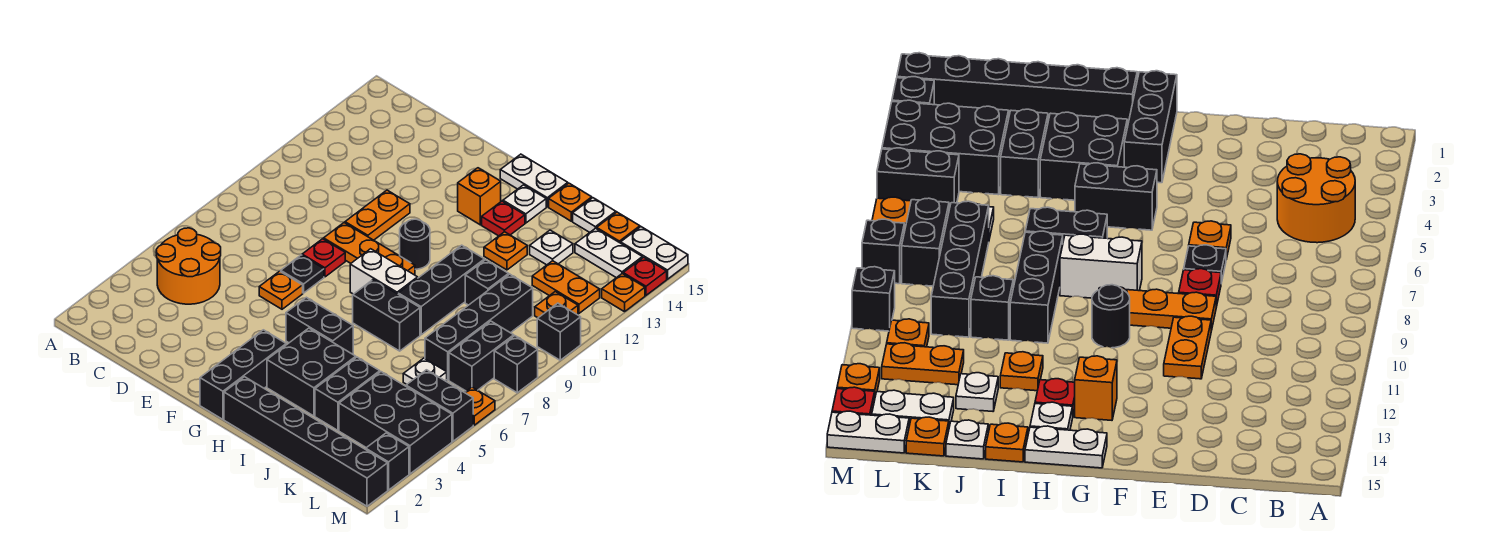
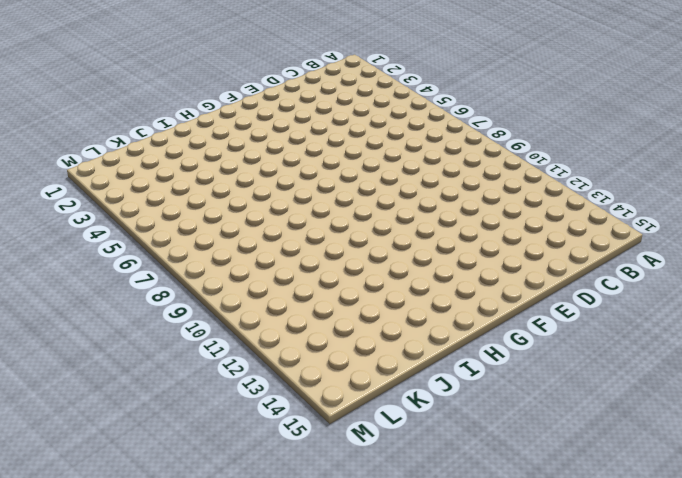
none -> orange round brick B4:C5 level 1
none -> orange plate E6 level 1
none -> black plate E7 level 1
none -> red plate E8 level 1

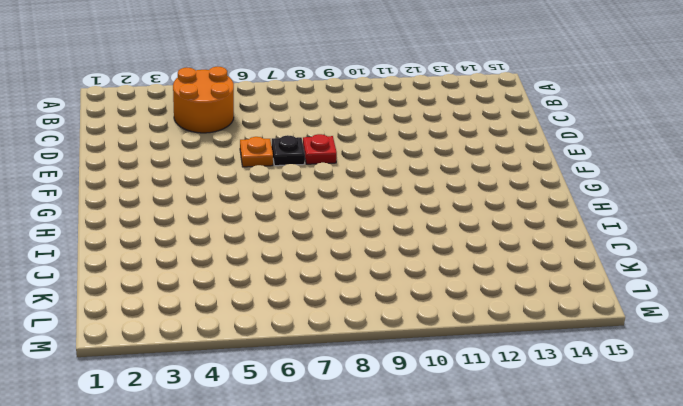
none -> orange plate E9:G9 level 1
none -> orange plate E10:E11 level 1
none -> black brick G1:G3 level 1
none -> black brick G5:H5 level 1

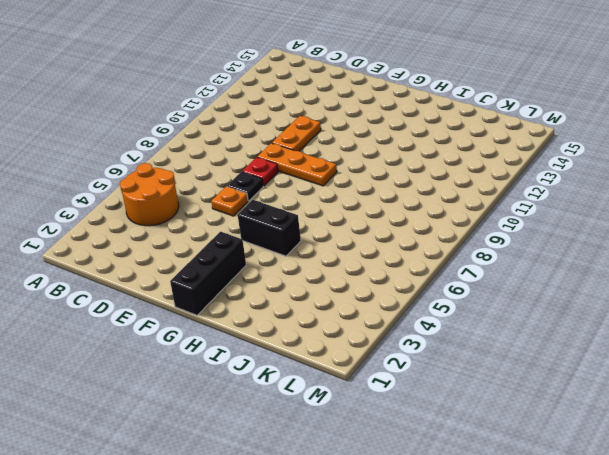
none -> white brick G8:H8 level 1
none -> black round brick G10 level 1
none -> orange brick G13 level 1
none -> white plate G15:H15 level 1

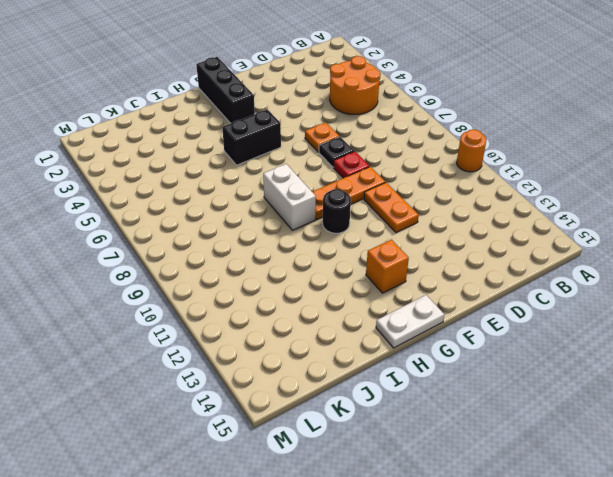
orange round brick A10 level 1 -> none
white brick H8:H9 level 1 -> white brick G8:H8 level 1
none -> black brick H1:M1 level 1
none -> black brick H3:I4 level 1
none -> black brick H7:I7 level 1
none -> red plate H13 level 1

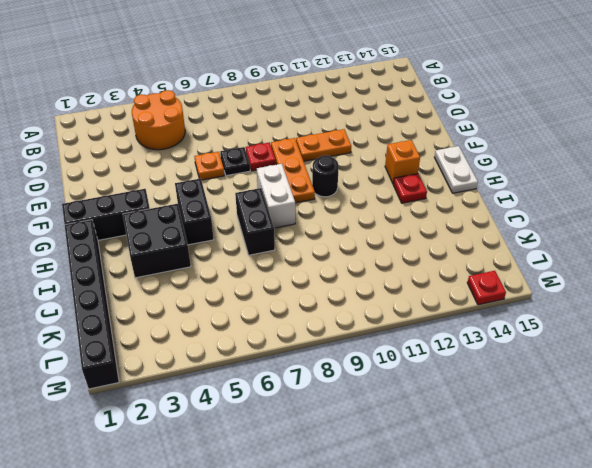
none -> white plate H14 level 1
none -> black brick I8:I10 level 1
none -> orange plate I12 level 1
none -> orange plate I15 level 1

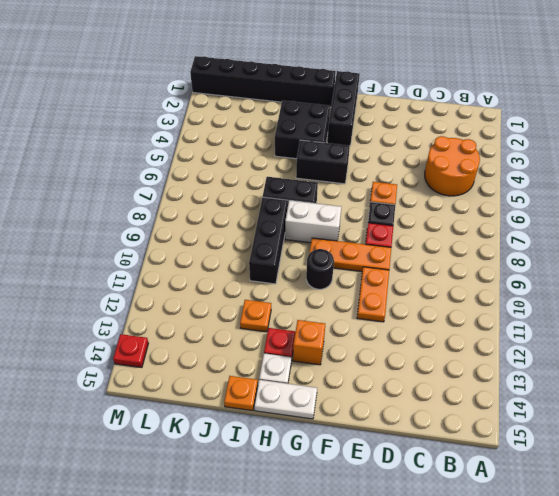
none -> black brick J3:J4 level 1
none -> black brick J10 level 1
none -> white plate J13 level 1
none -> white plate J15 level 1

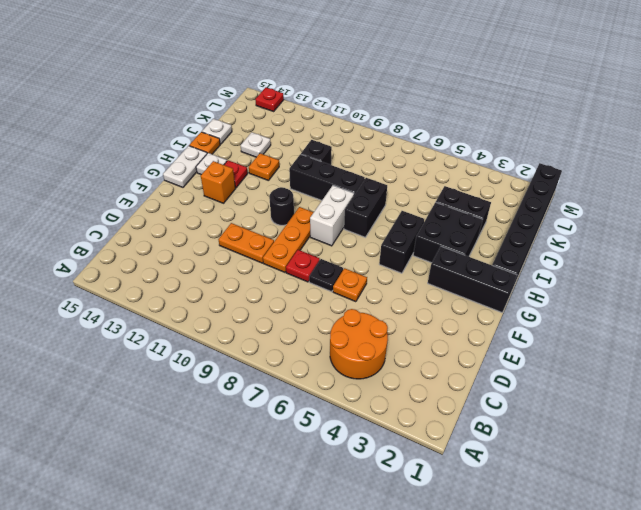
none -> black brick K3:M4 level 1
none -> white plate K6 level 1
none -> black brick K7:K10 level 1
none -> orange plate K12:L12 level 1

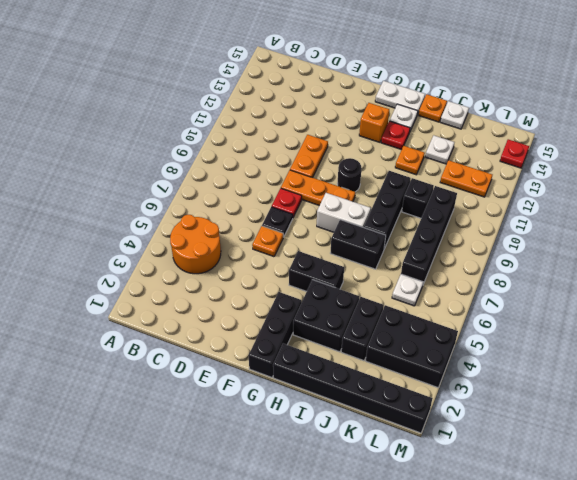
none -> white plate K14:L14 level 1
none -> orange plate K15 level 1
none -> black brick L5:M5 level 1
none -> black brick L7:L8 level 1

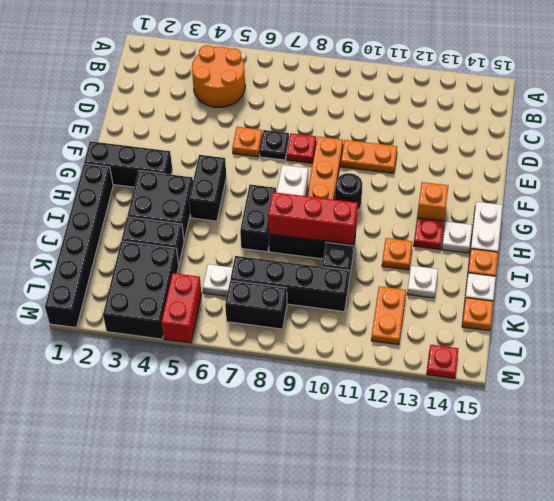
red brick I8:I10 level 2 -> none
red brick L5:M5 level 1 -> black brick L5:M5 level 1
none -> white plate K14:L14 level 1
none -> orange plate L11 level 1
none -> white plate L15:M15 level 1
none -> black brick M2 level 1

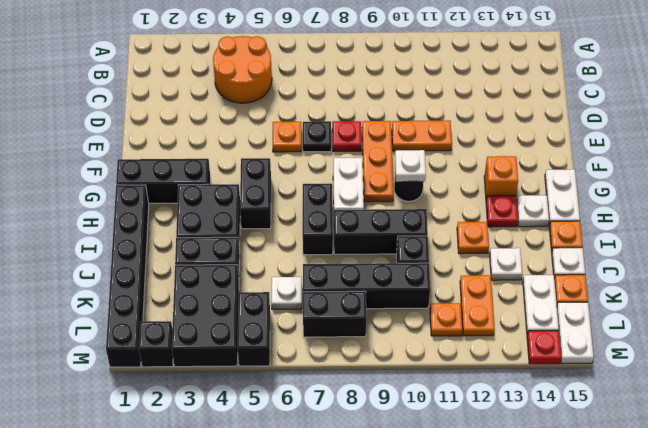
white plate G10 level 2 -> none
none -> orange plate M6 level 1
none -> black brick M8 level 1
none -> black brick M10 level 1
none -> orange plate M13 level 1

